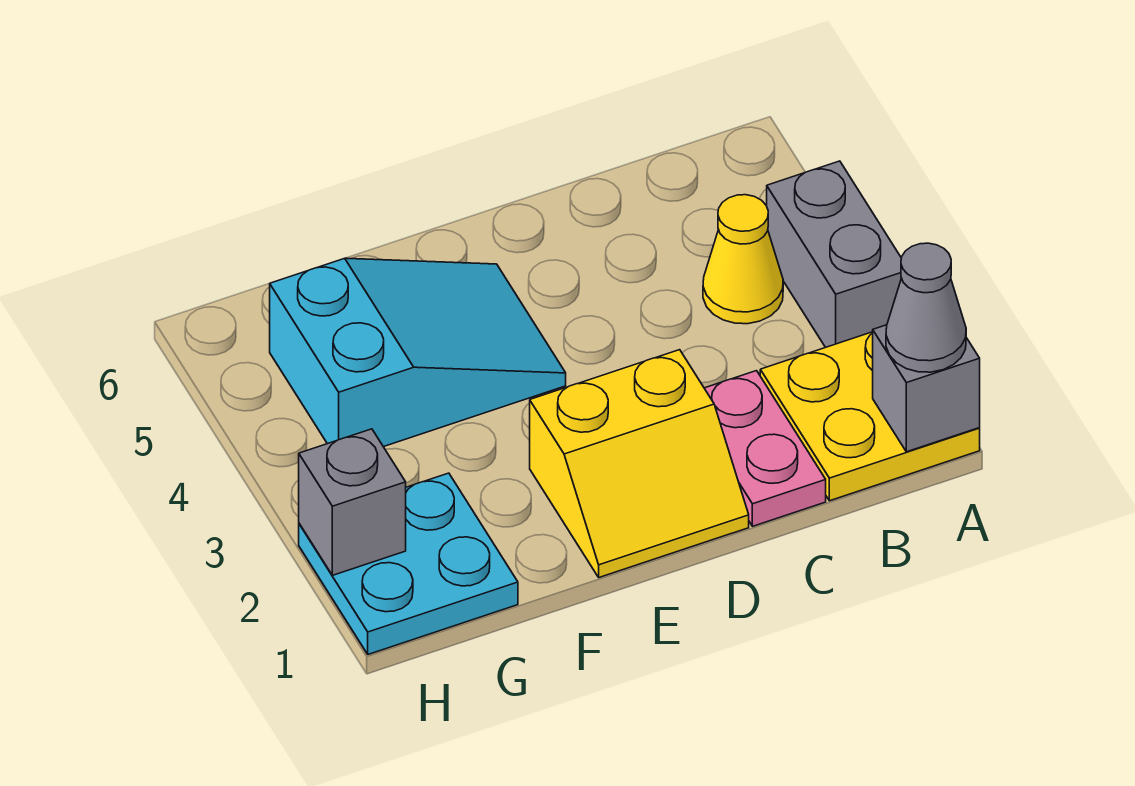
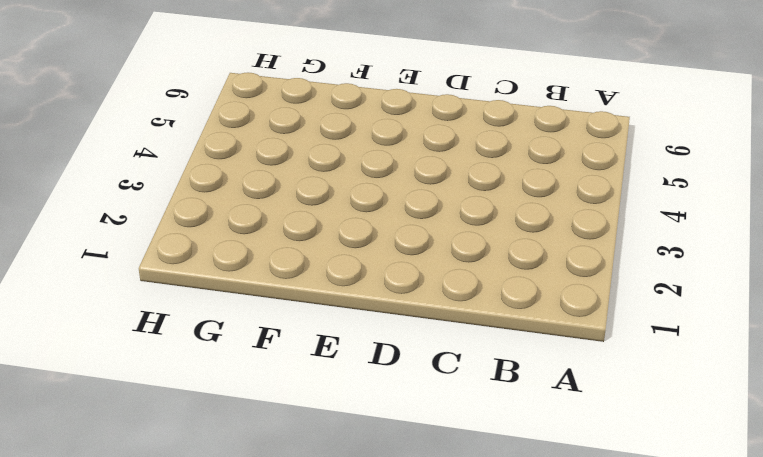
none -> yellow plate A1:B2 level 1
none -> grey brick A3:A4 level 1

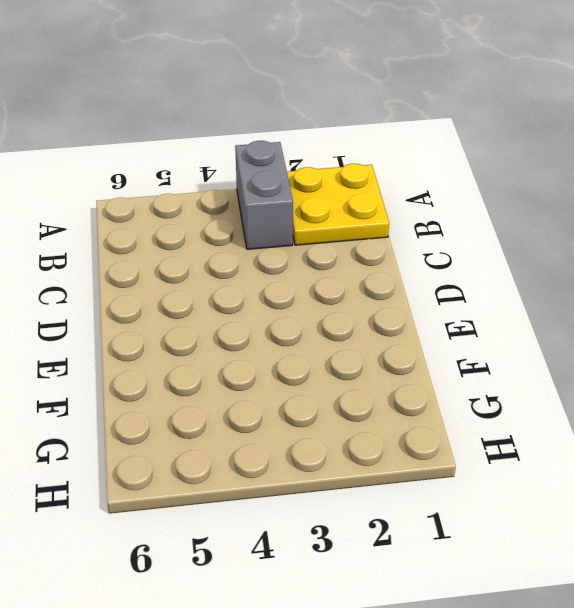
grey brick A3:B3 level 1 -> grey brick A3:A4 level 1
none -> yellow cone B4 level 1
none -> pink plate C1:C2 level 1

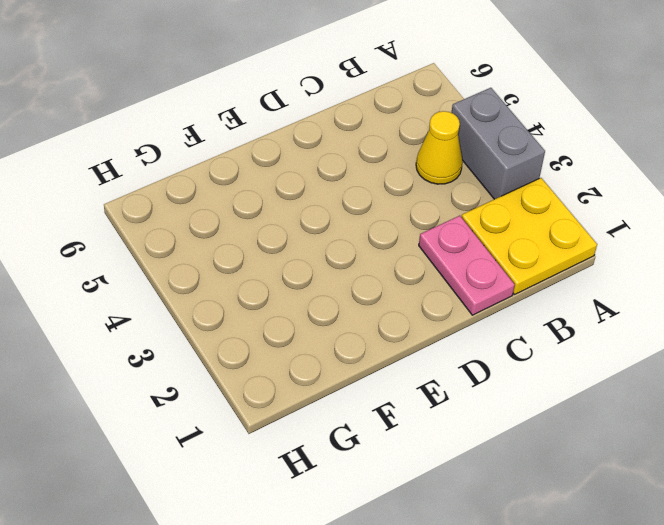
none -> yellow slope D1:E2 level 1 top 2
none -> cyan slope E4:G5 level 1 top G

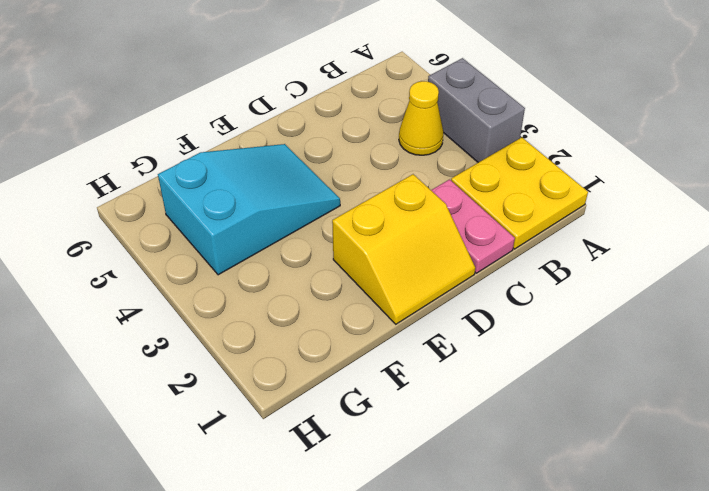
none -> cyan plate G1:H2 level 1
none -> grey brick A1 level 2

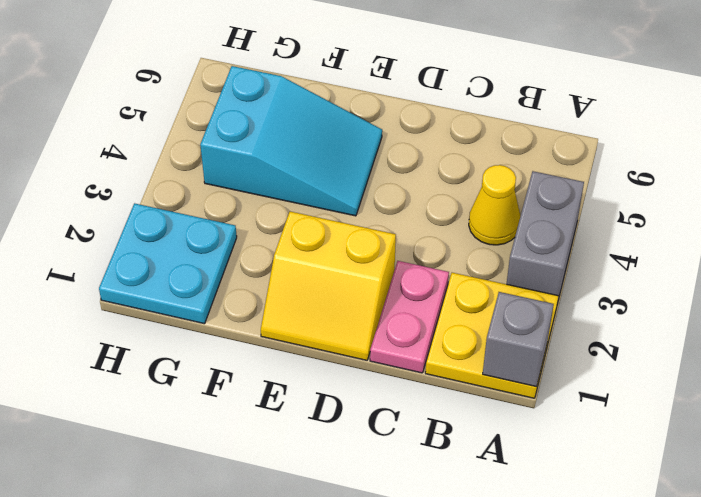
none -> grey brick H2 level 2
none -> grey cone A1 level 3

